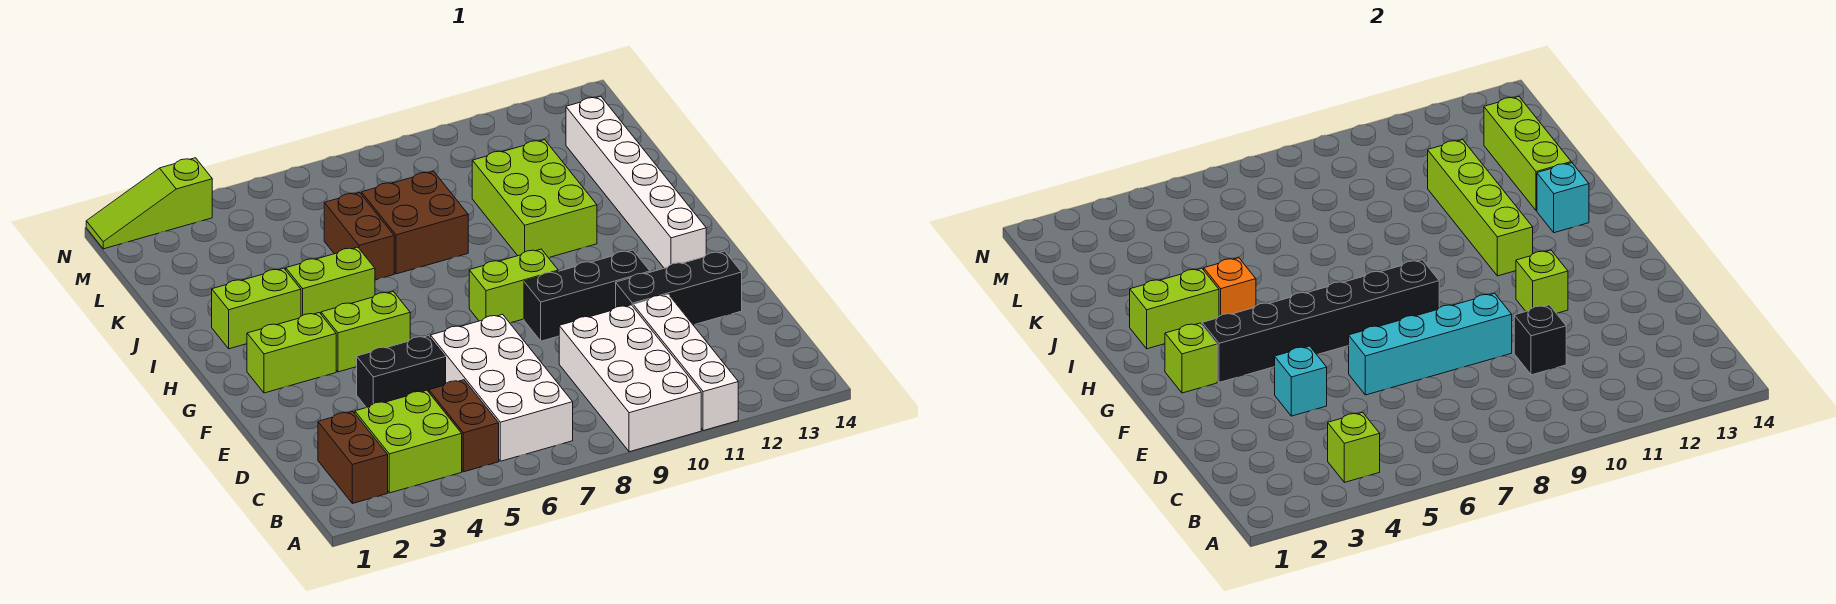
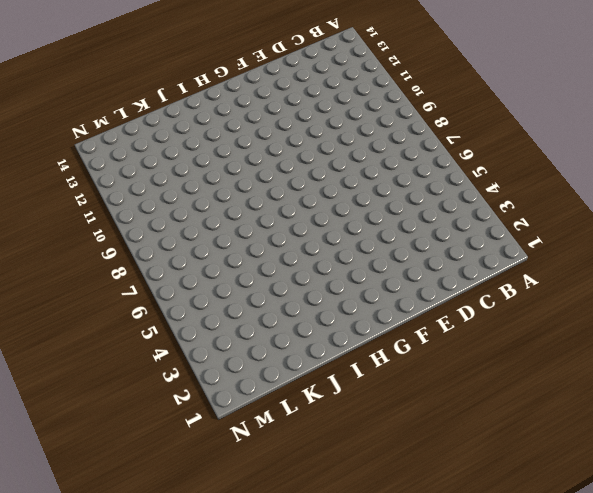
none -> white brick A9:D10 level 1
none -> white brick A11:D11 level 1
none -> brown brick B2:C2 level 1
none -> lime brick B3:C4 level 1

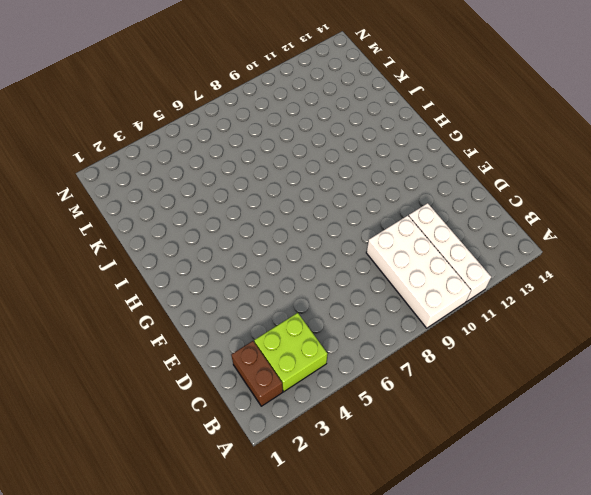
none -> brown brick B5:C5 level 1
none -> white brick B6:E7 level 1
none -> black brick E4:E5 level 1
none -> black brick E11:E13 level 1

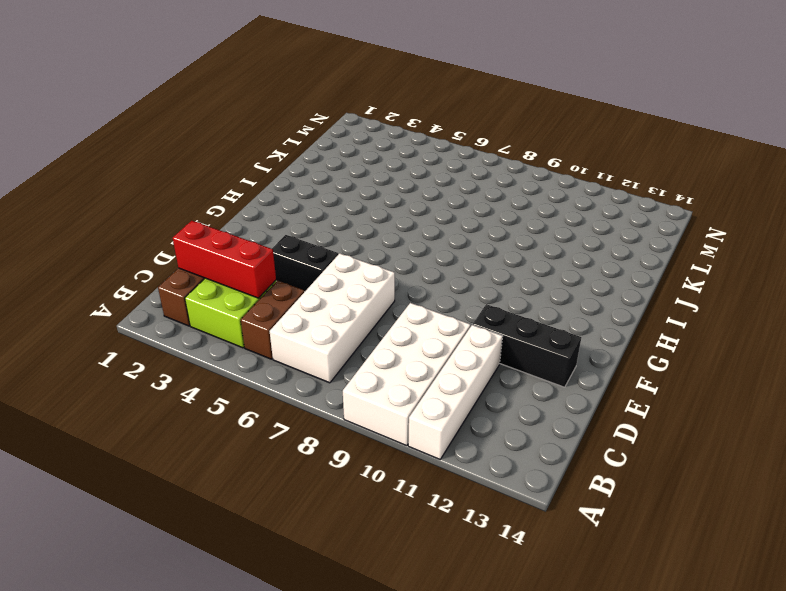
red brick C2:C4 level 2 -> none
none -> black brick F9:F11 level 1
none -> lime brick G2:G3 level 1
none -> lime brick G4:G5 level 1
none -> lime brick G8:G9 level 1

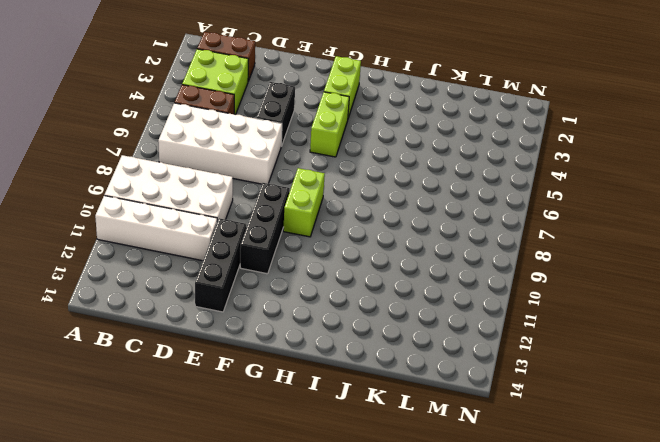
none -> white brick G13:L13 level 1
none -> lime brick I2:I3 level 1
none -> lime brick I4:I5 level 1
none -> lime brick I10:K11 level 1

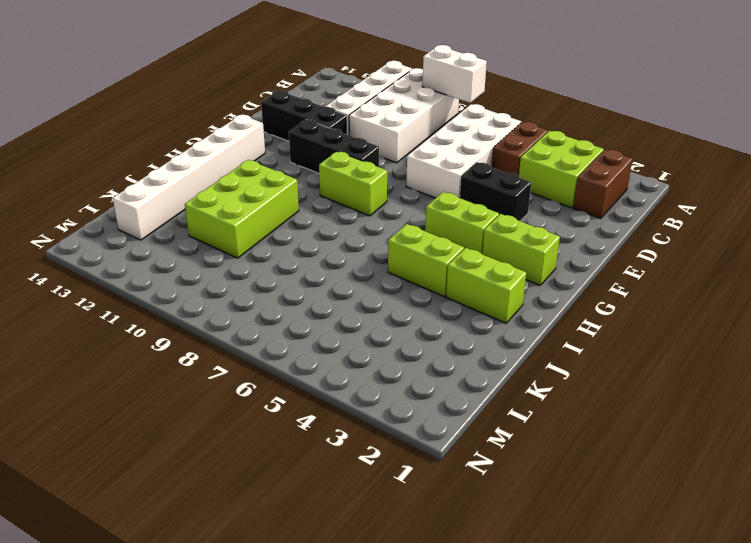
white brick A8:A9 level 2 -> none
none -> brown brick J6:K6 level 1
none -> brown brick J7:K8 level 1
none -> lime slope N1:N3 level 1 top 3
none -> lime brick B4 level 2

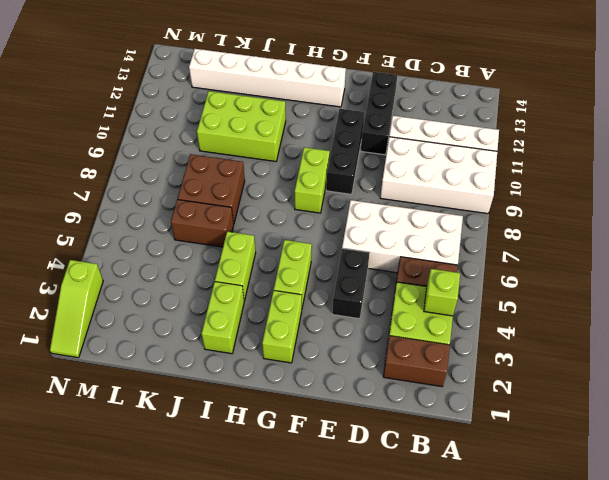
none -> black brick D10 level 2
none -> cyan brick E4 level 2
none -> cyan brick E6:E9 level 2
none -> lime brick F11 level 2

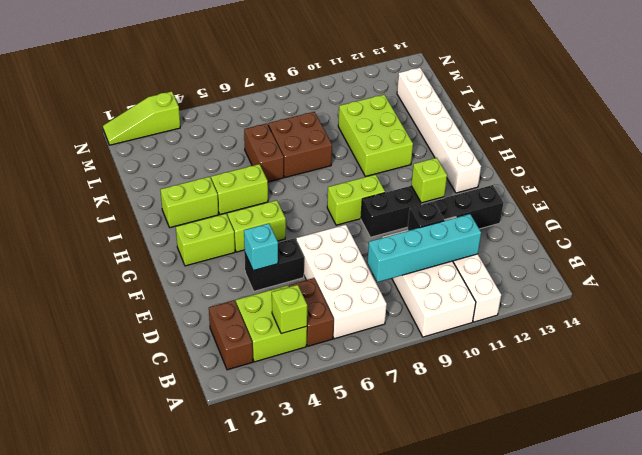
cyan brick C8:C11 level 2 -> cyan brick E6:E9 level 2
none -> lime brick G2 level 2
none -> black brick G3:G8 level 2
none -> lime brick H11:K11 level 2
none -> lime brick I2:I3 level 2

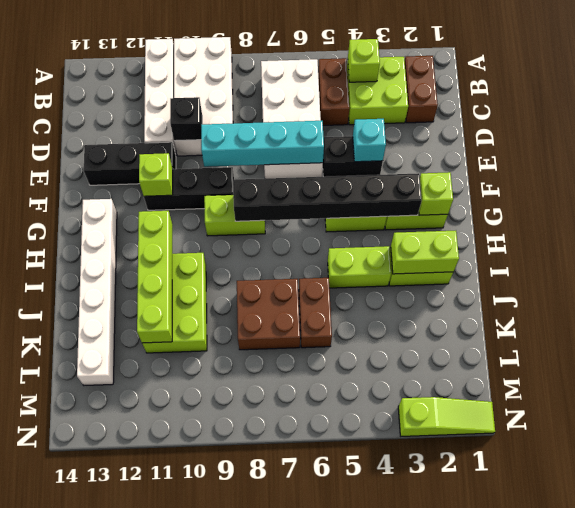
none -> orange brick I4 level 2
none -> cyan brick I13 level 2
none -> lime brick J13:L13 level 2

